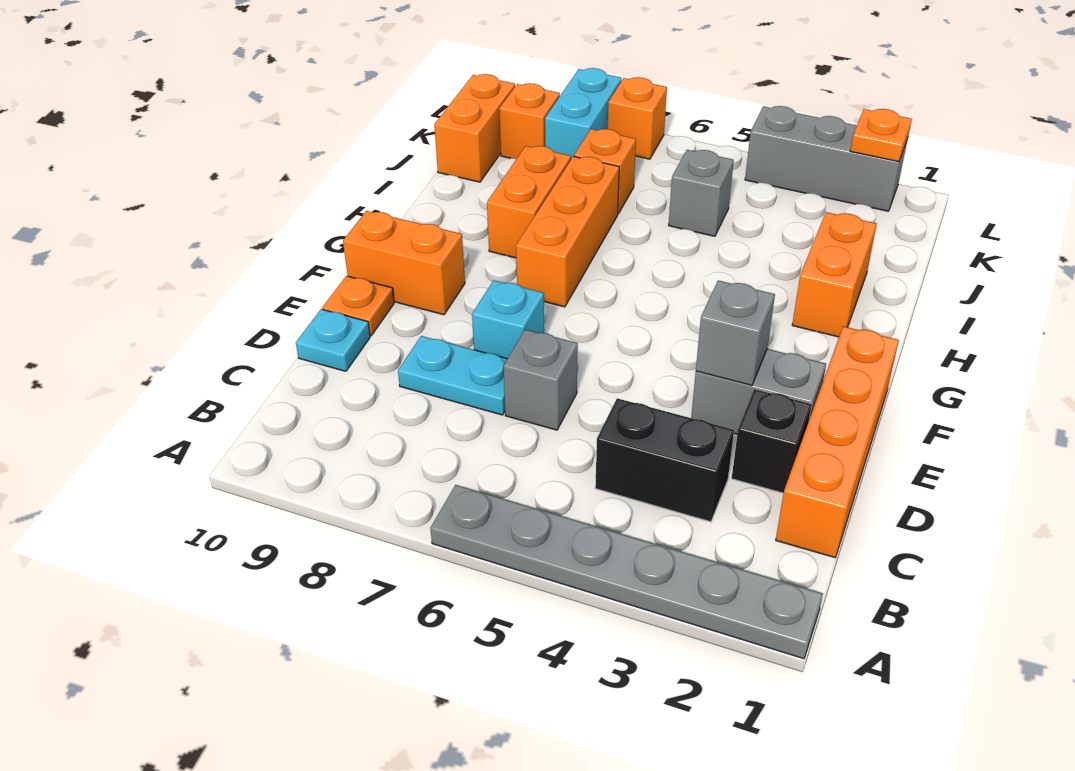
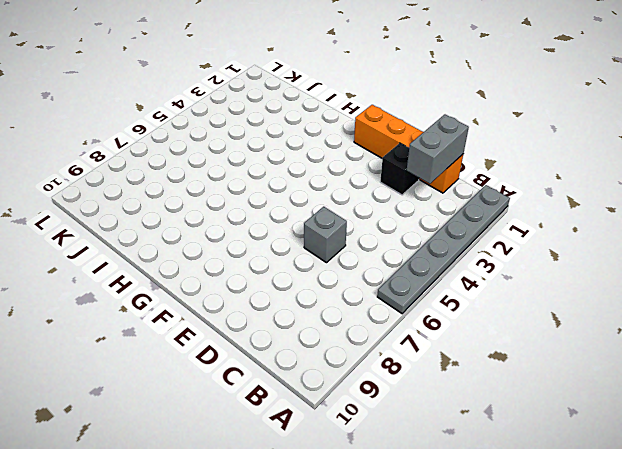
grey brick C1:C2 level 2 -> grey brick E2:E3 level 1
none -> black brick C3:C4 level 1
none -> cyan plate D7:D8 level 1
none -> cyan plate D10 level 1

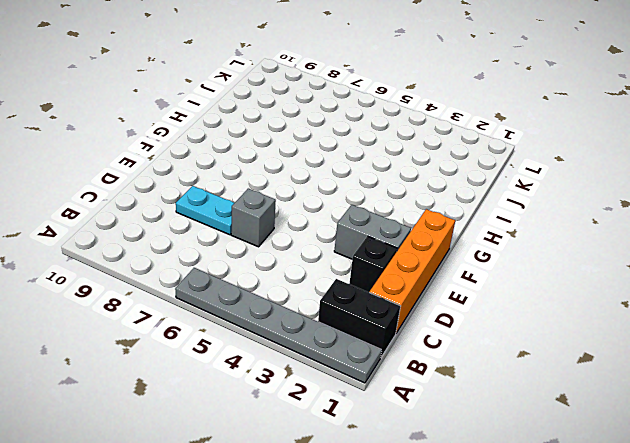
black brick B1:B2 level 1 -> black brick C3:C4 level 1
none -> cyan plate D10 level 1
none -> cyan brick E7 level 1
none -> orange plate E10 level 1

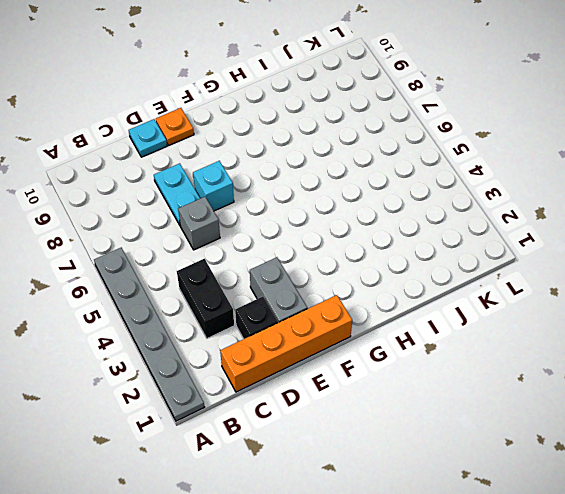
none -> orange brick F9:F10 level 1
none -> orange brick G7:I7 level 1
none -> orange brick H2:I2 level 1

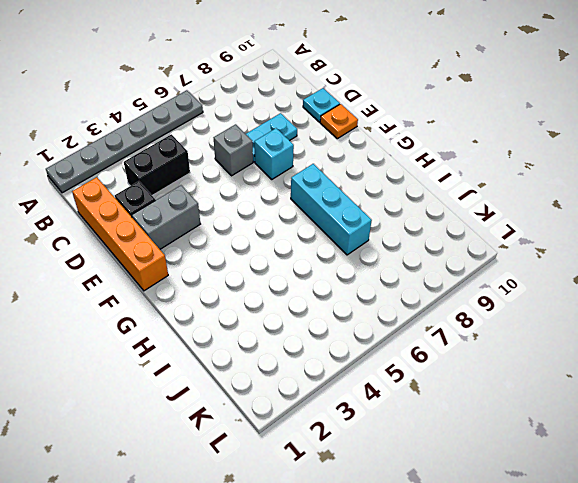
cyan brick G7:I7 level 1 -> orange brick G7:I7 level 1
none -> orange brick F9:F10 level 1
none -> orange brick H2:I2 level 1
none -> orange brick H8:I8 level 1

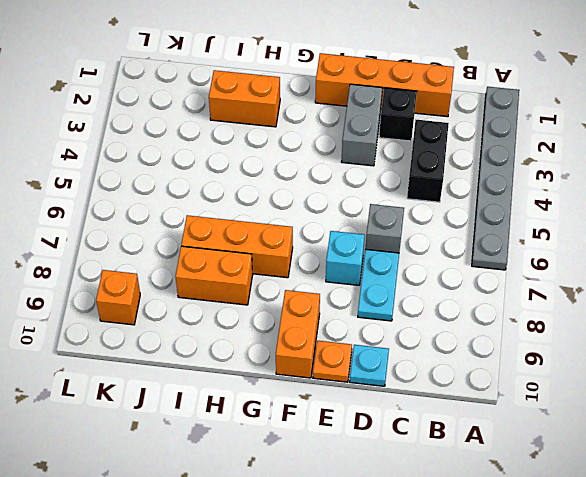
none -> grey brick J5 level 1
none -> orange brick J7 level 1
none -> orange brick J10:K10 level 1

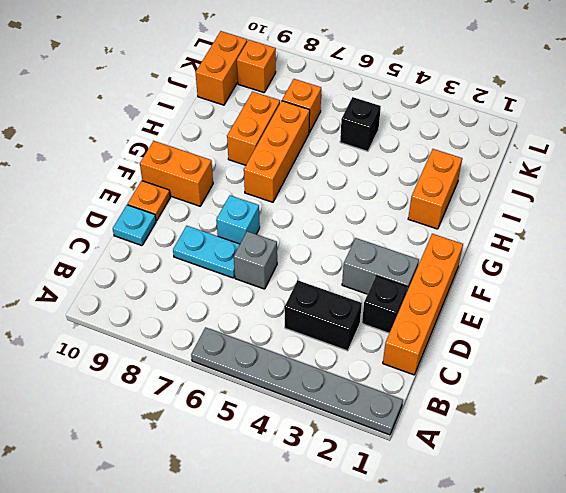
black brick J5 level 1 -> grey brick J5 level 1
none -> cyan brick K8:L8 level 1
none -> grey brick L2:L4 level 1
none -> orange brick L7 level 1

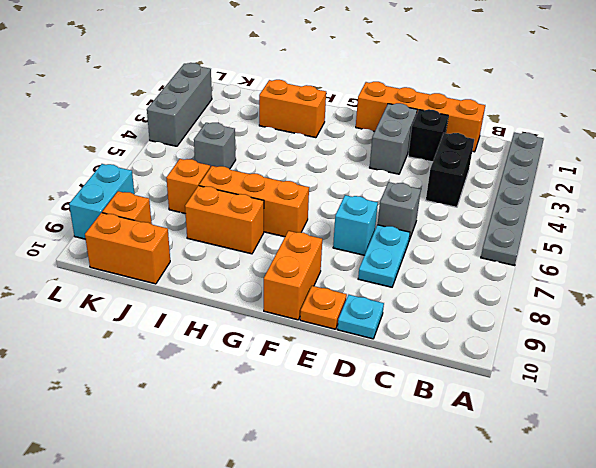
cyan brick L8:L9 level 1 -> cyan brick K8:L8 level 1
none -> orange brick L7 level 1
none -> grey brick E3 level 2
none -> orange plate L2 level 2

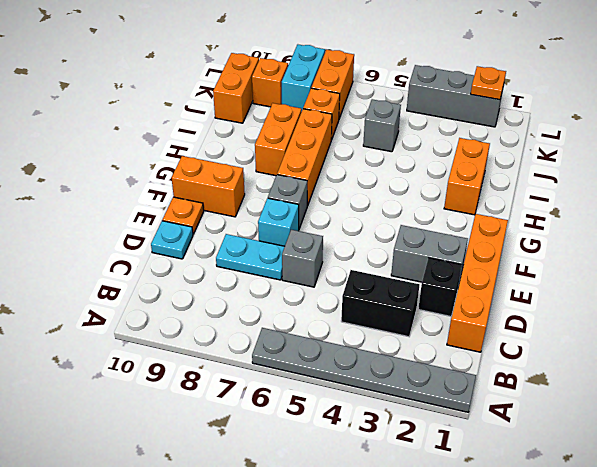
grey brick F7 level 1 -> grey brick E3 level 2
orange brick K7:L7 level 1 -> orange brick L7 level 1

